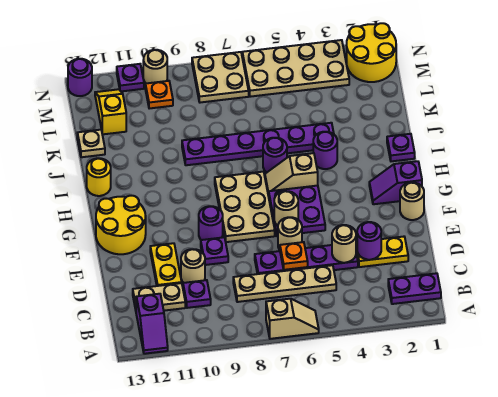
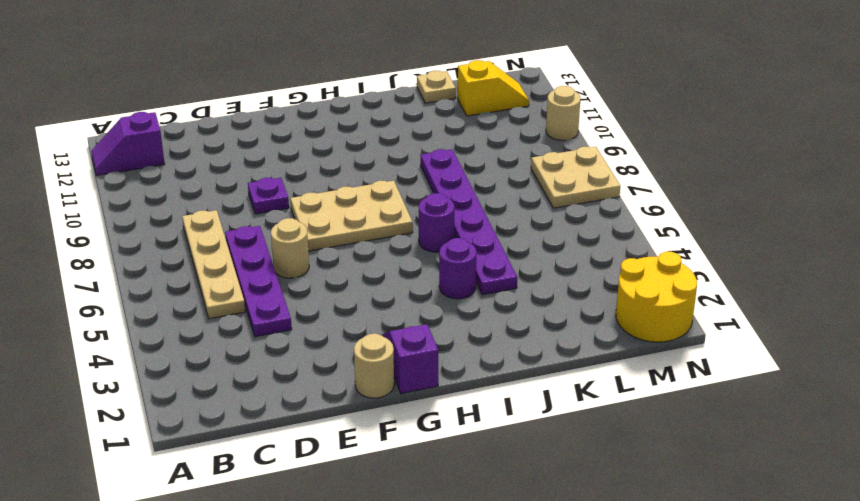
none -> tan slope A6:A7 level 1 top 7
none -> purple plate B1:B2 level 1
none -> purple plate C10 level 1
none -> tan plate C11:C12 level 1

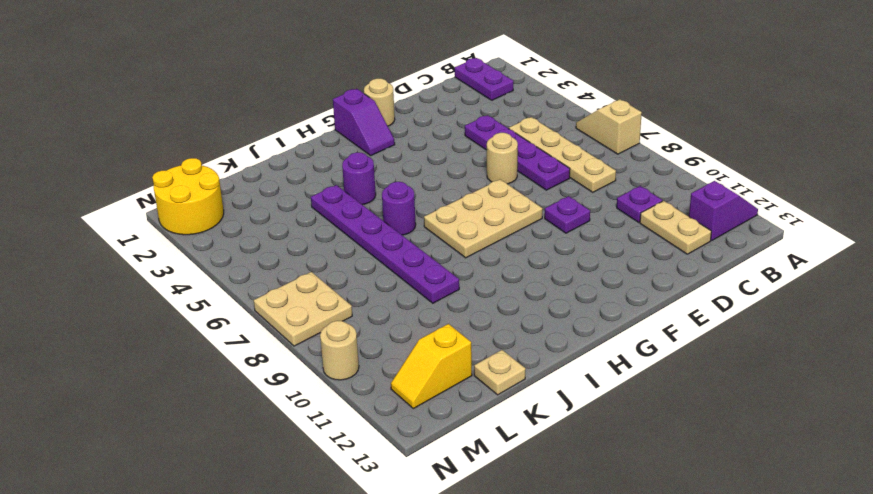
none -> yellow plate D2:D3 level 1
none -> tan round brick D10 level 1
none -> yellow plate D11:E11 level 1
none -> purple plate F5:G6 level 1

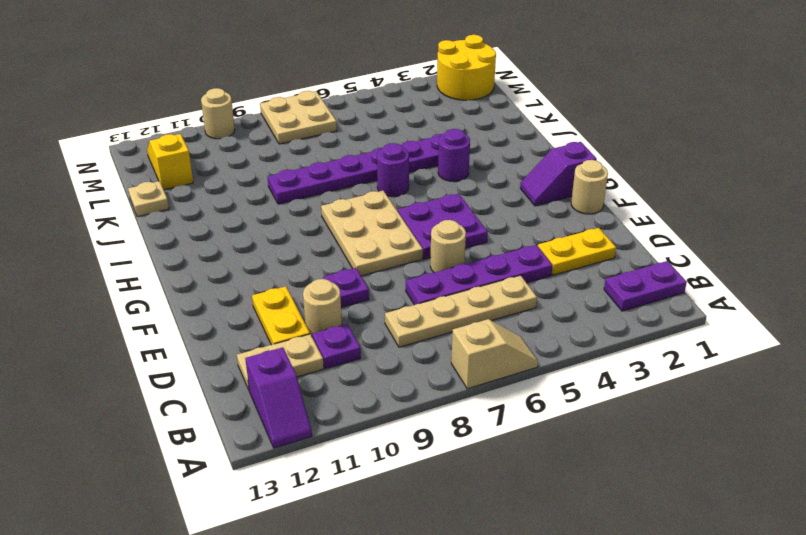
none -> purple round brick F9 level 1
none -> yellow round brick F12:G13 level 1
none -> tan slope H5:H6 level 1 top 5
none -> purple plate I1 level 1

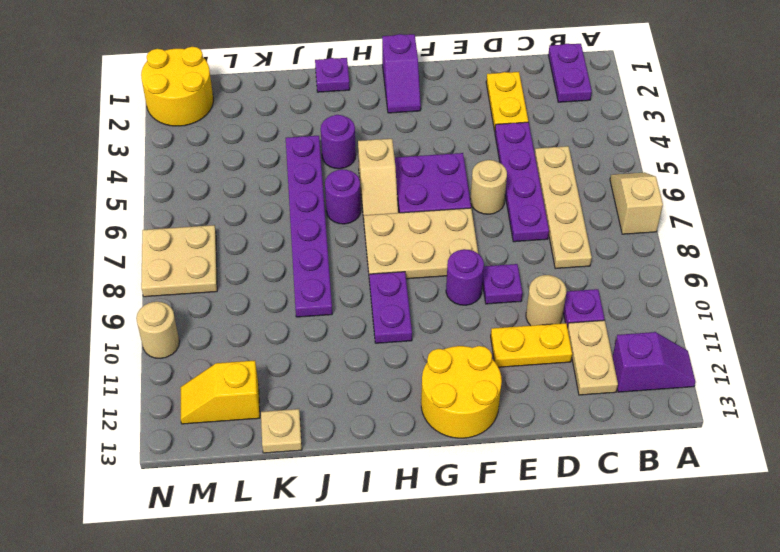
purple plate H9:H10 level 1 -> none
none -> tan round brick F1 level 1
none -> yellow round brick I13 level 1
none -> tan plate M3:N6 level 1
none -> orange plate M10 level 1

